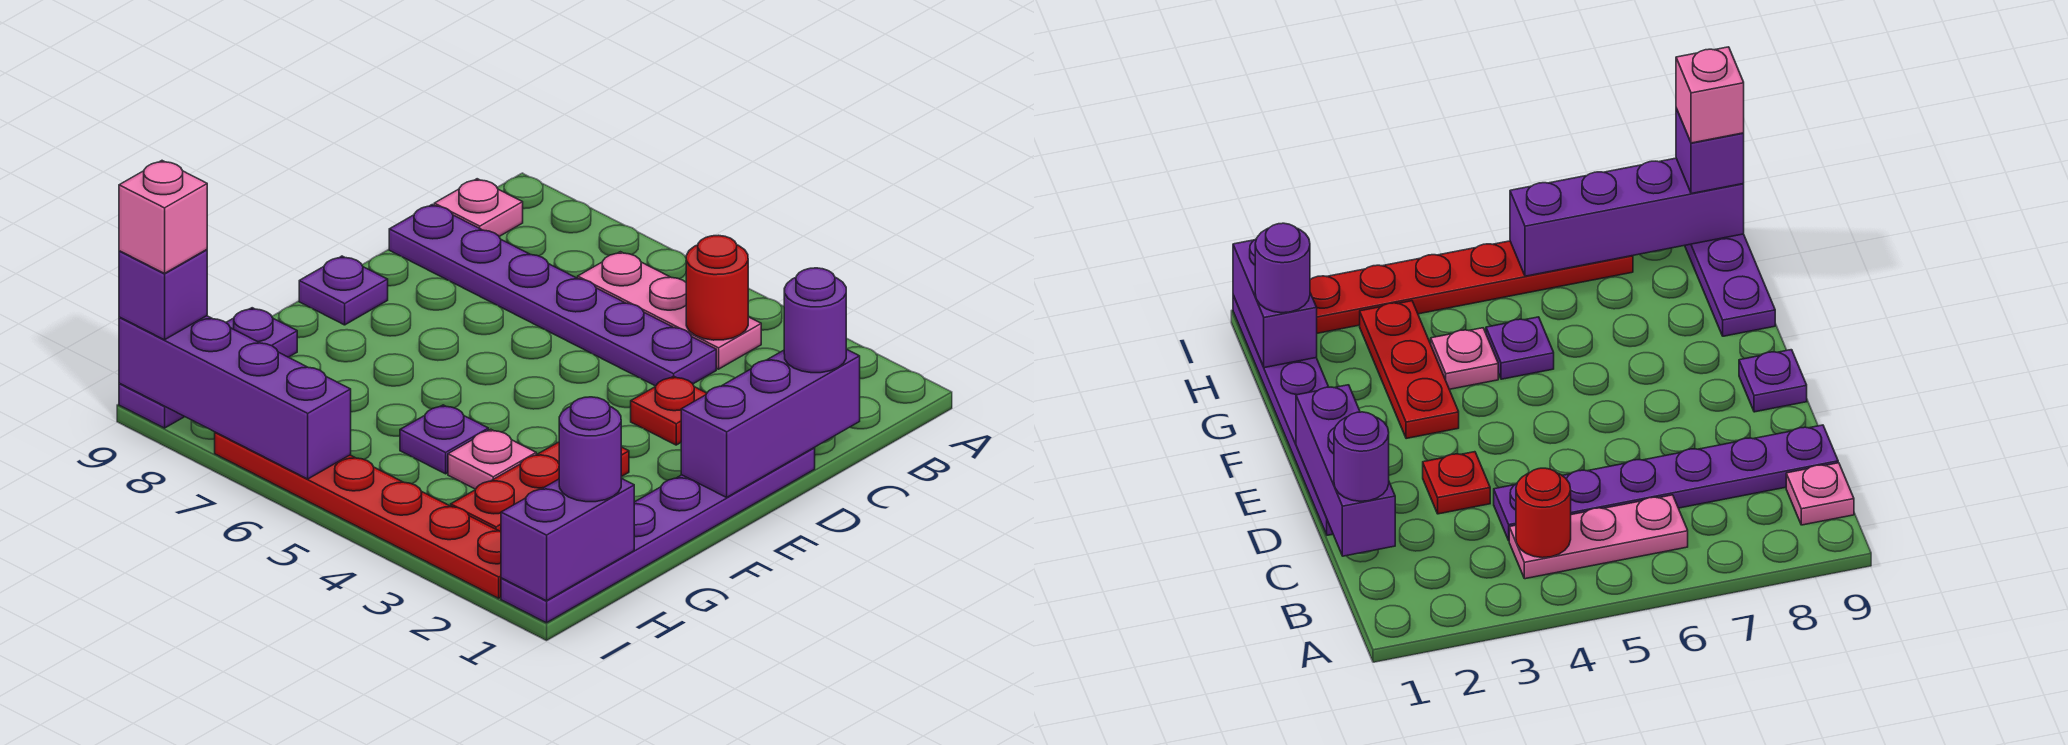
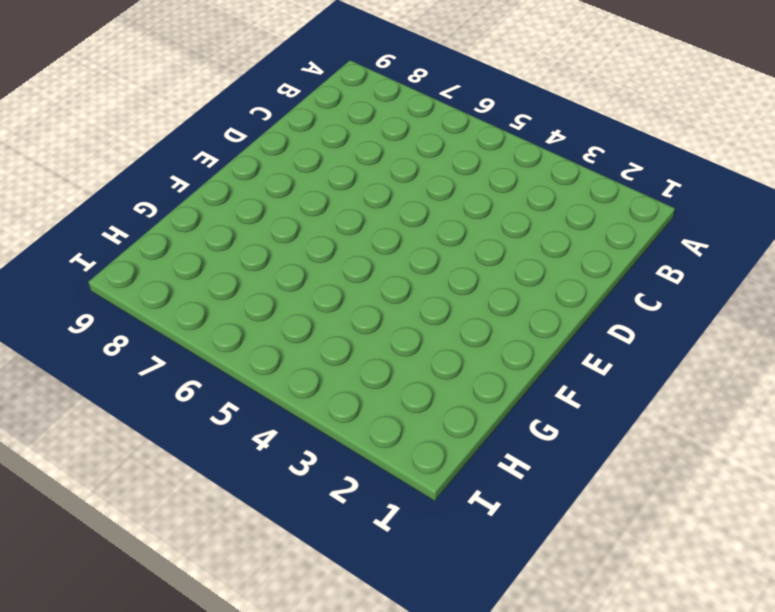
none -> pink plate B4:B6 level 1
none -> pink plate B9 level 1
none -> purple plate C4:C9 level 1

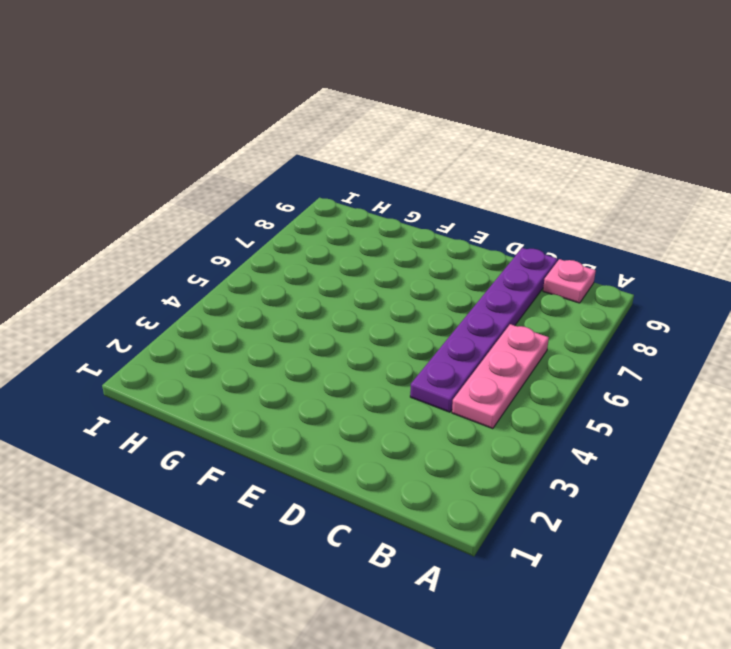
none -> purple plate D1:I1 level 1
none -> red plate D3 level 1
none -> purple plate E9 level 1

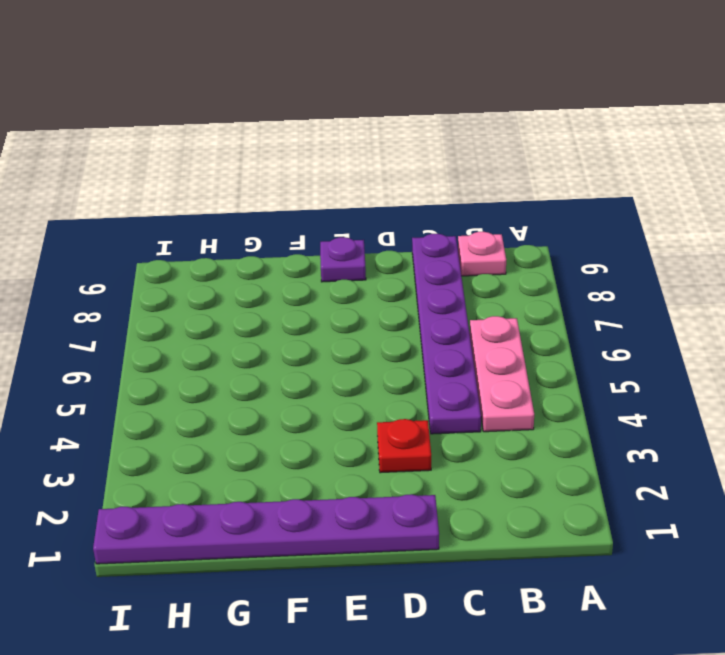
none -> red plate F3:H3 level 1
none -> pink plate G4 level 1
none -> purple plate G5 level 1

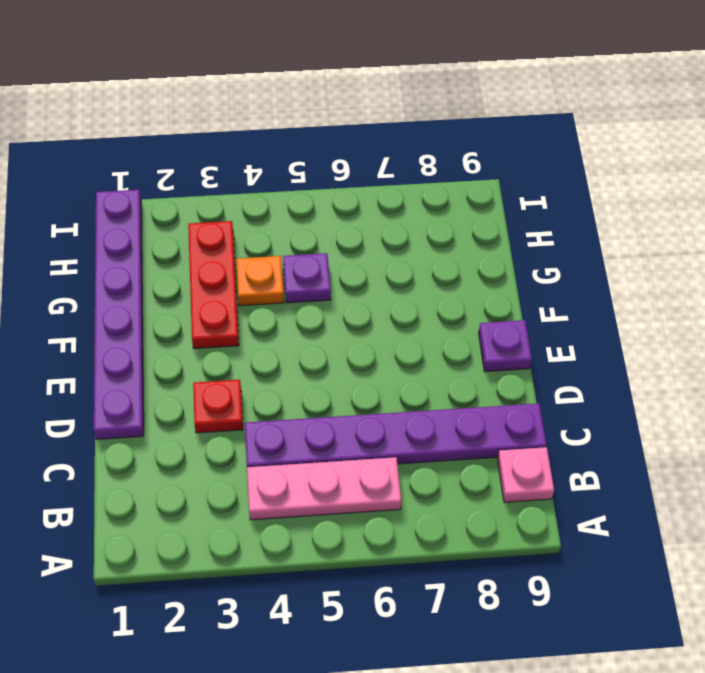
orange plate G4 level 1 -> pink plate G4 level 1
none -> purple plate G9:I9 level 1
none -> red plate I2:I7 level 1
none -> red round brick B4 level 2

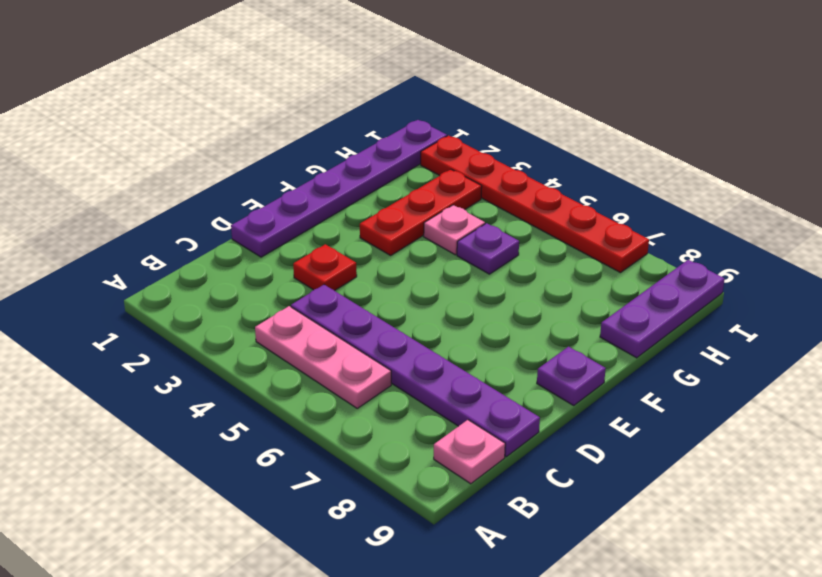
none -> red round brick B4 level 2
none -> purple brick C1:E1 level 2
none -> purple brick H1:I1 level 2

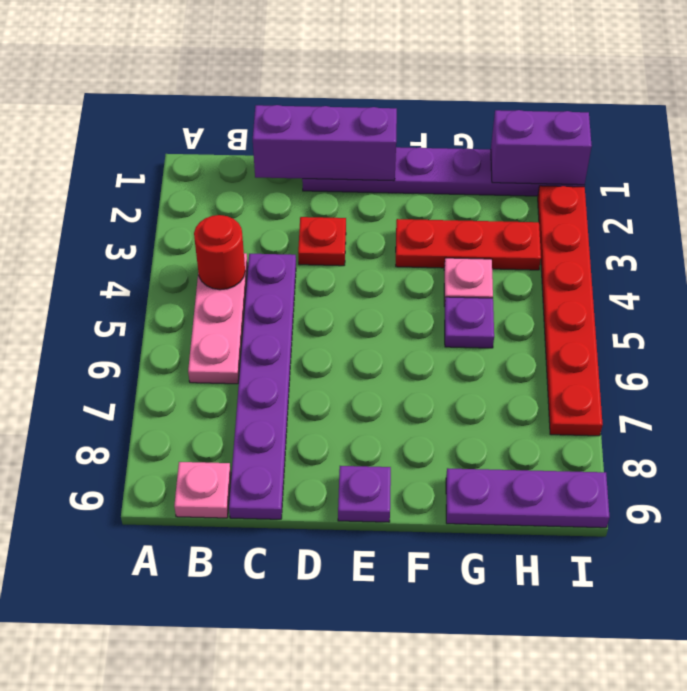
none -> purple brick I6:I9 level 2
none -> purple round brick C1 level 3
none -> purple round brick H1 level 3

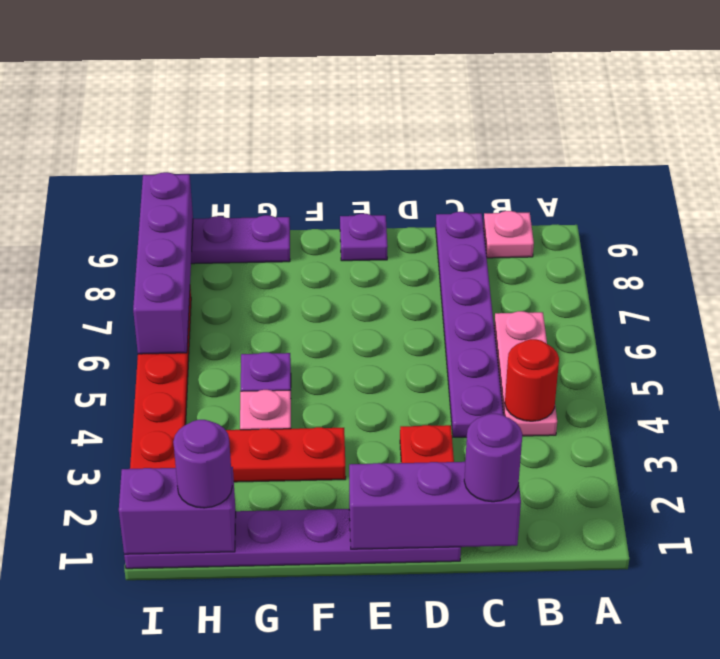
none -> purple brick I9 level 3
none -> pink brick I9 level 4

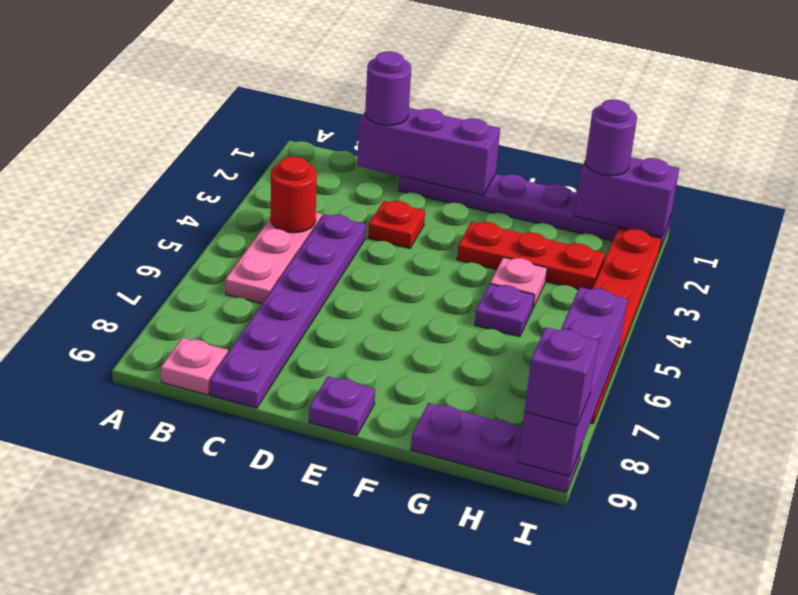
none -> pink brick I9 level 4

